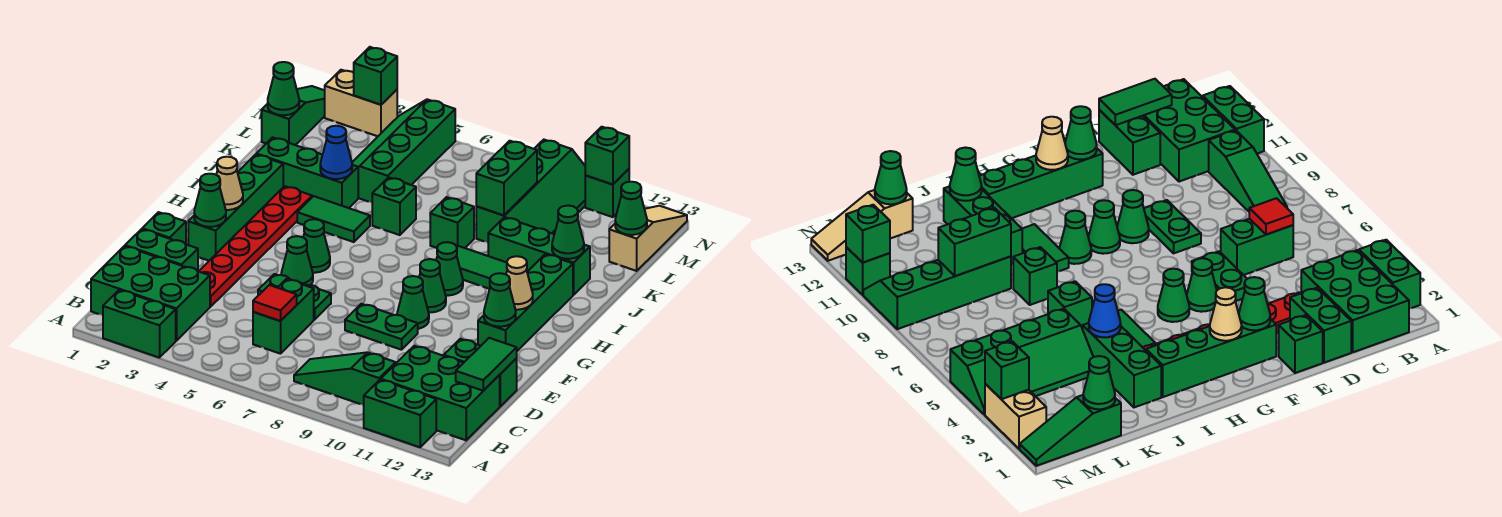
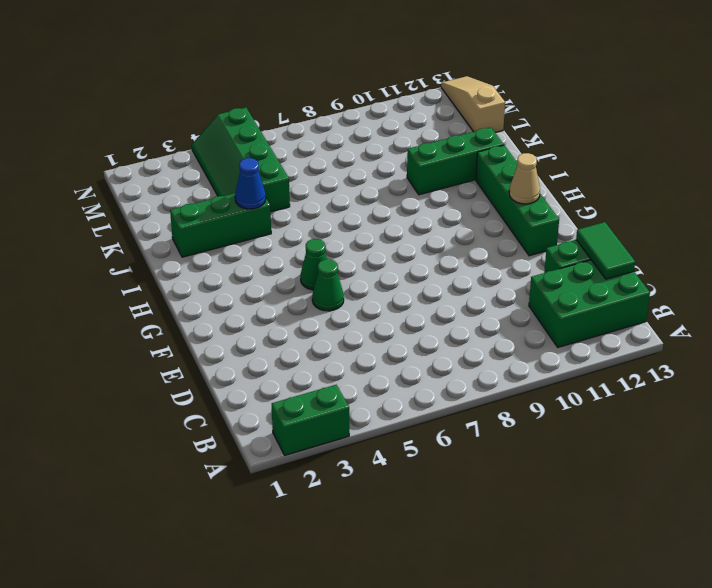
none -> green brick A11:A12 level 1
none -> green brick B1:C3 level 1
none -> green slope B8:B10 level 1 top 10
none -> green brick C6:D6 level 1

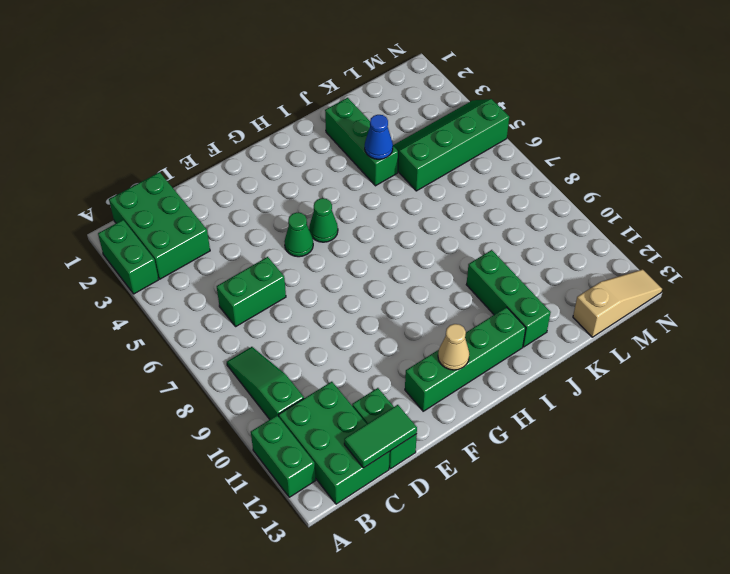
none -> green brick D1:D2 level 1
none -> red plate D3:I3 level 1
none -> green brick E1 level 1
none -> green plate E5:E6 level 1

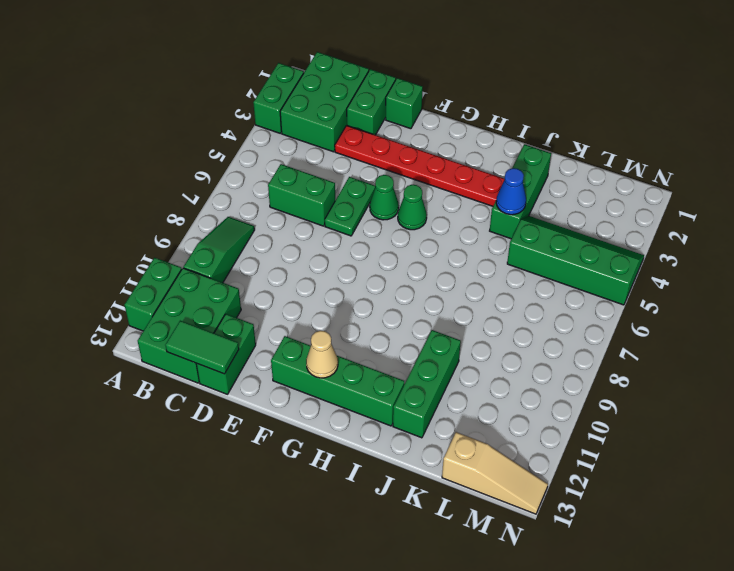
none -> green plate E8:E9 level 1
none -> green brick F2:I2 level 1
none -> green cone F9 level 1
none -> green cone G9 level 1

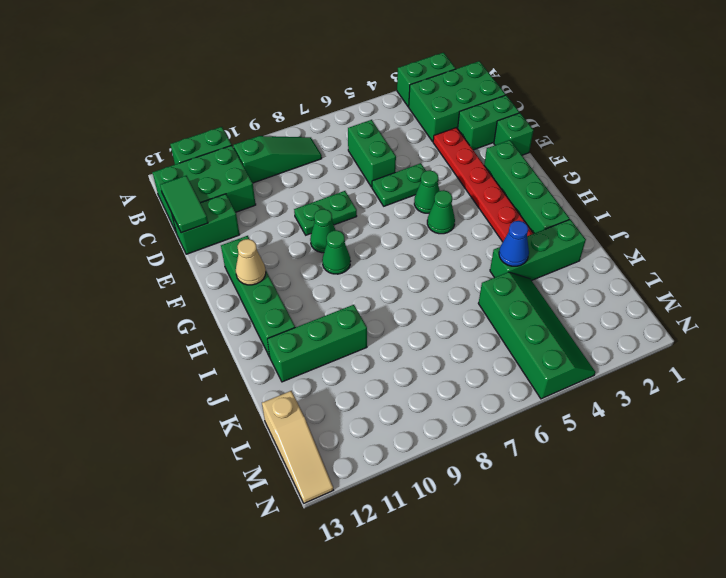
none -> green cone H9 level 1
none -> green tile I4:I5 level 1
none -> green tile I9:I10 level 1
none -> green brick J6 level 1

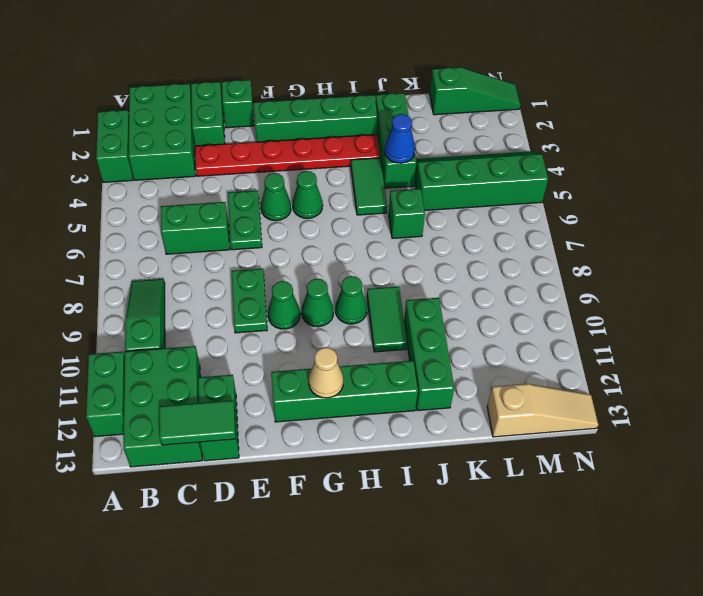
none -> green brick J8 level 1
none -> green slope K9:N10 level 1 top 9
none -> tan brick N2:N3 level 1
none -> green brick N11 level 1

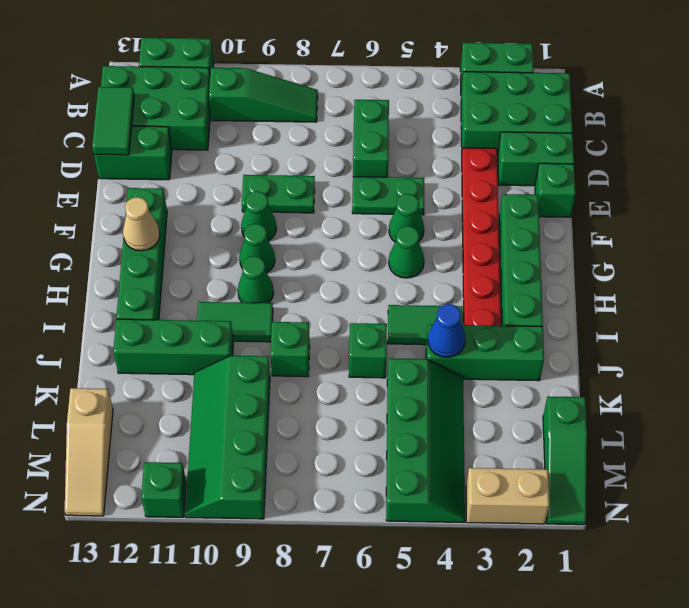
none -> red tile C6 level 2
none -> green cone F2 level 2
none -> green cone F12 level 2
none -> tan cone G2 level 2

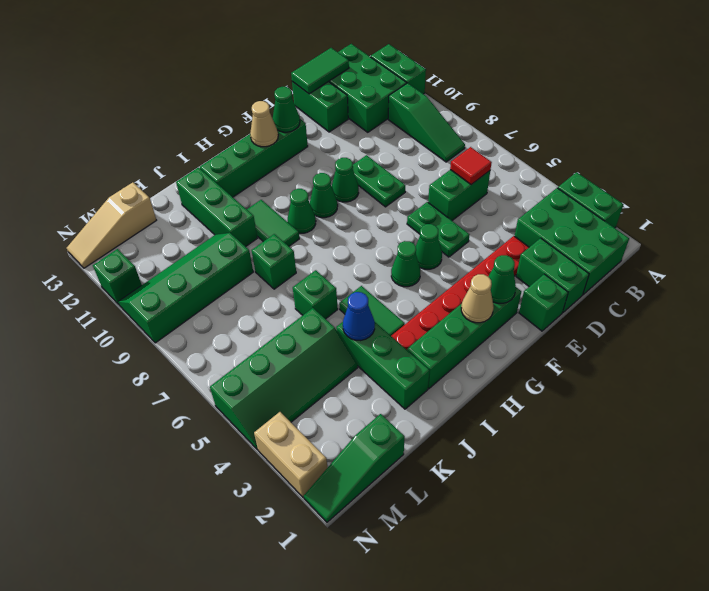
none -> green cone J12 level 2
none -> green brick K9:L9 level 2
none -> green cone L1 level 2
none -> green cone L13 level 2

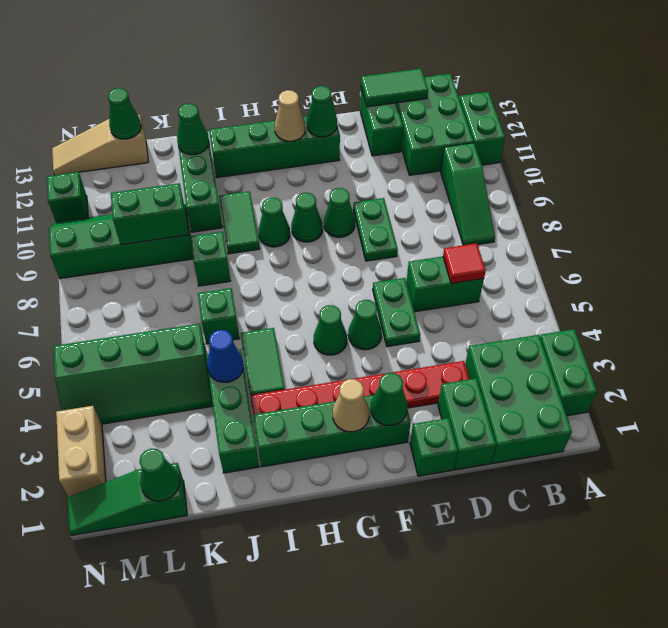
none -> green brick N3 level 2
none -> green brick N11 level 2

